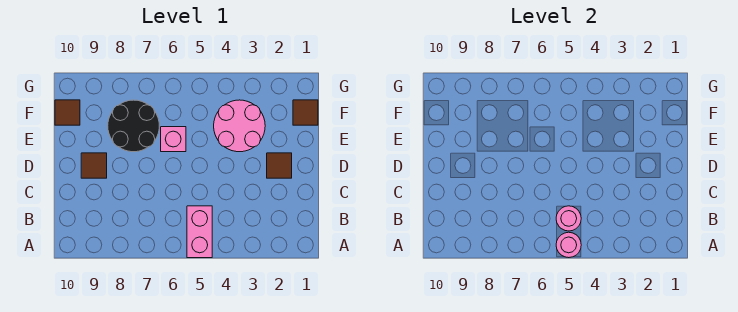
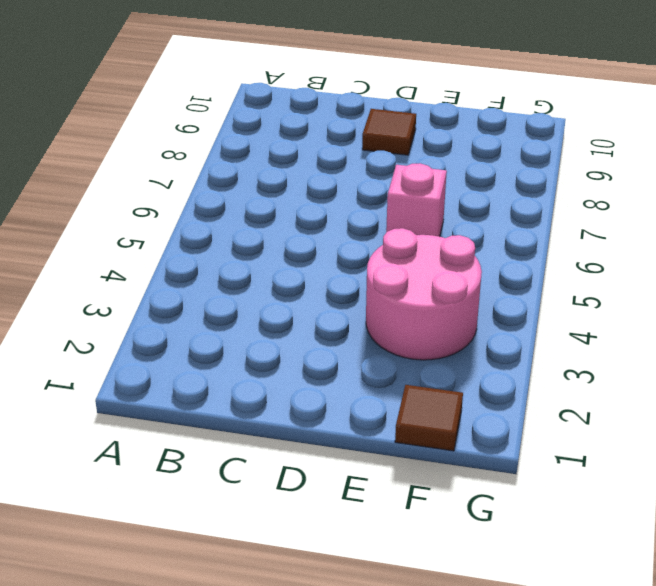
none -> pink brick A5:B5 level 1
none -> brown tile D2 level 1

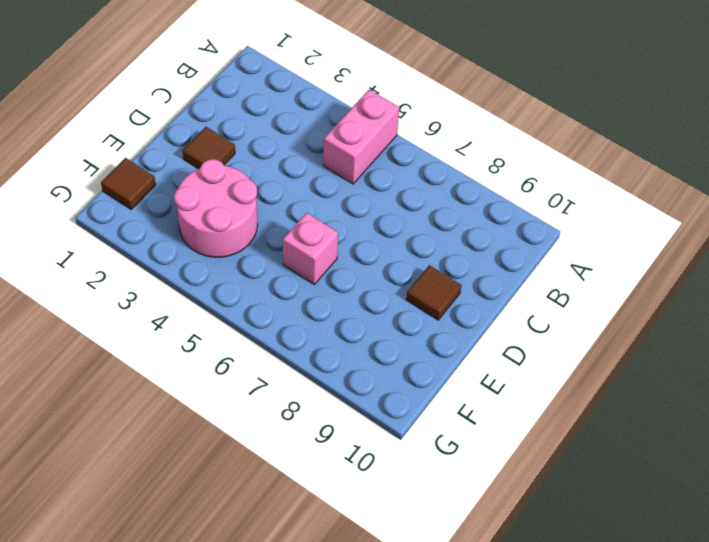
none -> black round brick E7:F8 level 1
none -> brown tile F10 level 1

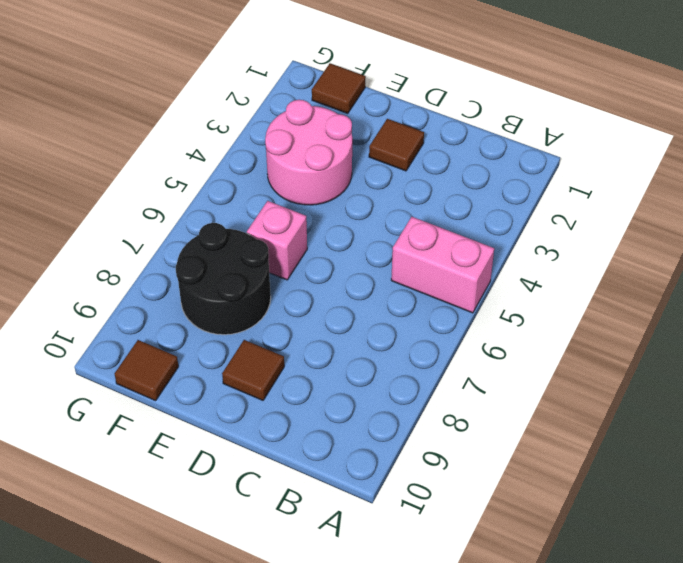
none -> pink round brick A5 level 2
none -> pink round brick B5 level 2

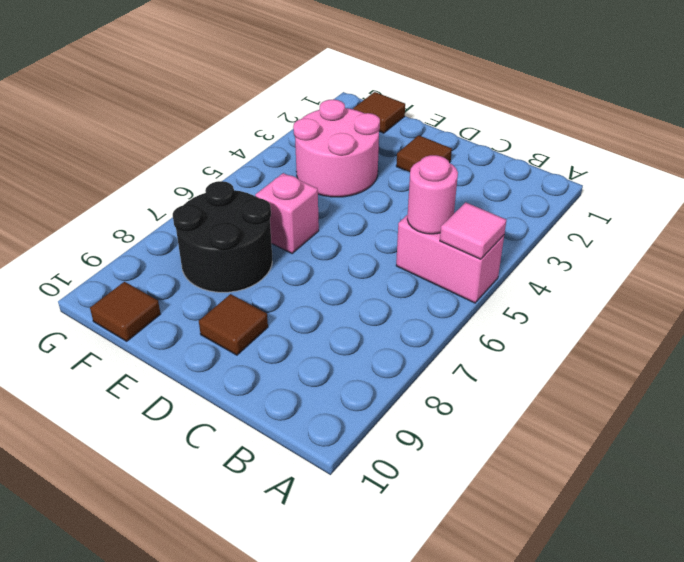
pink tile A5 level 2 -> pink round brick A5 level 2

